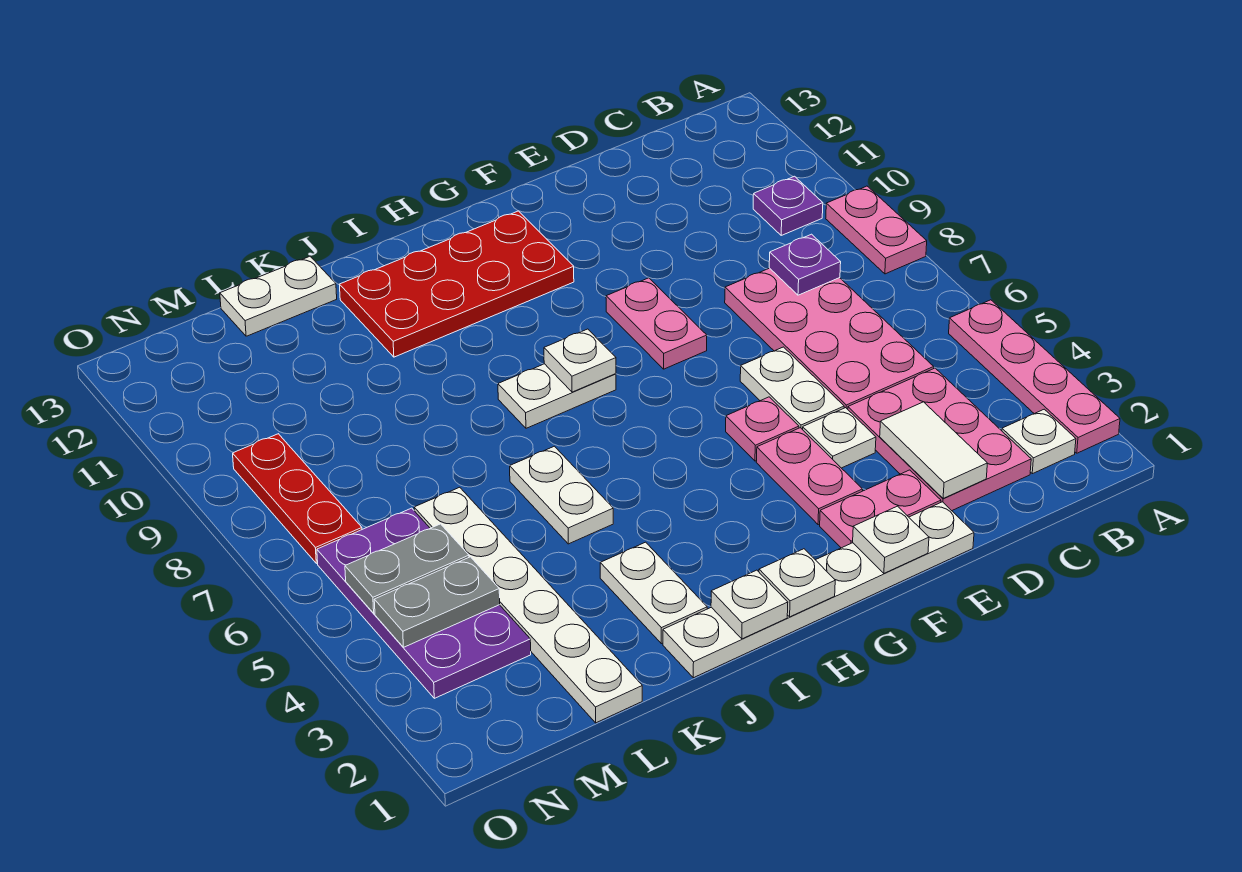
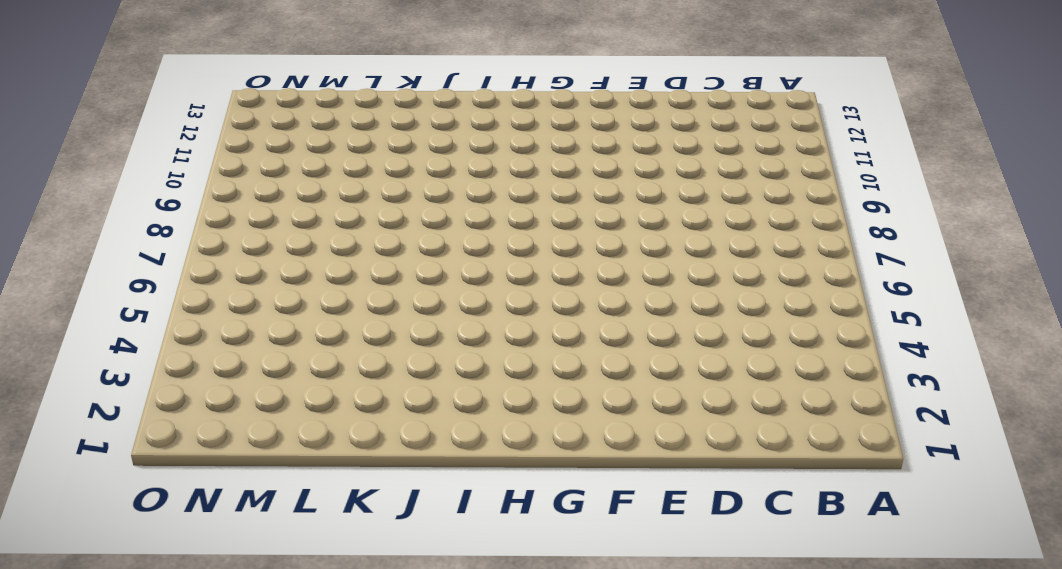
none -> pink plate A2:A5 level 1
none -> pink plate A8:A9 level 1
none -> white plate B2 level 1

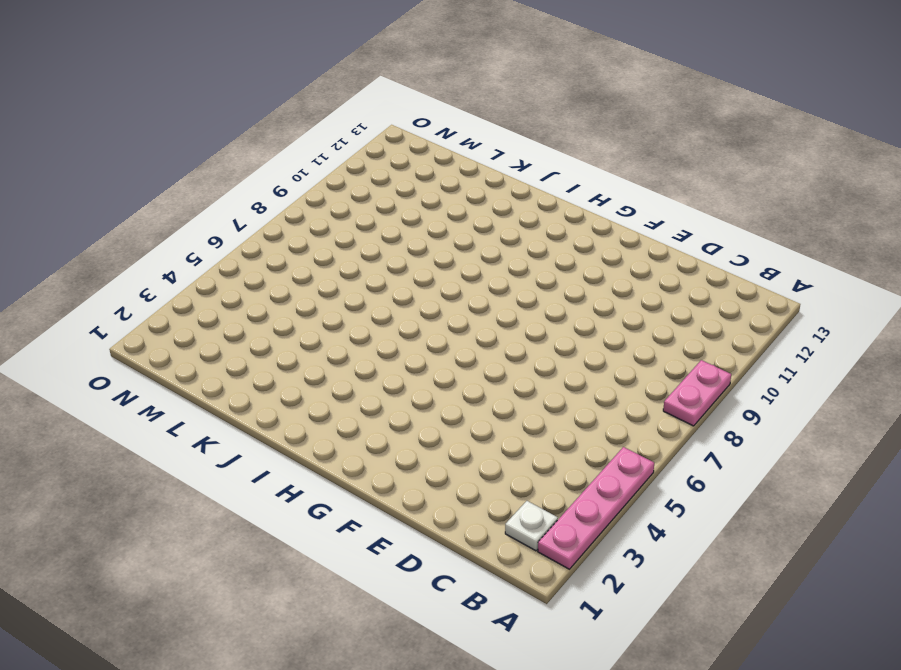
none -> purple plate B10 level 1
none -> pink plate C2:D4 level 1
none -> pink plate C5:D8 level 1

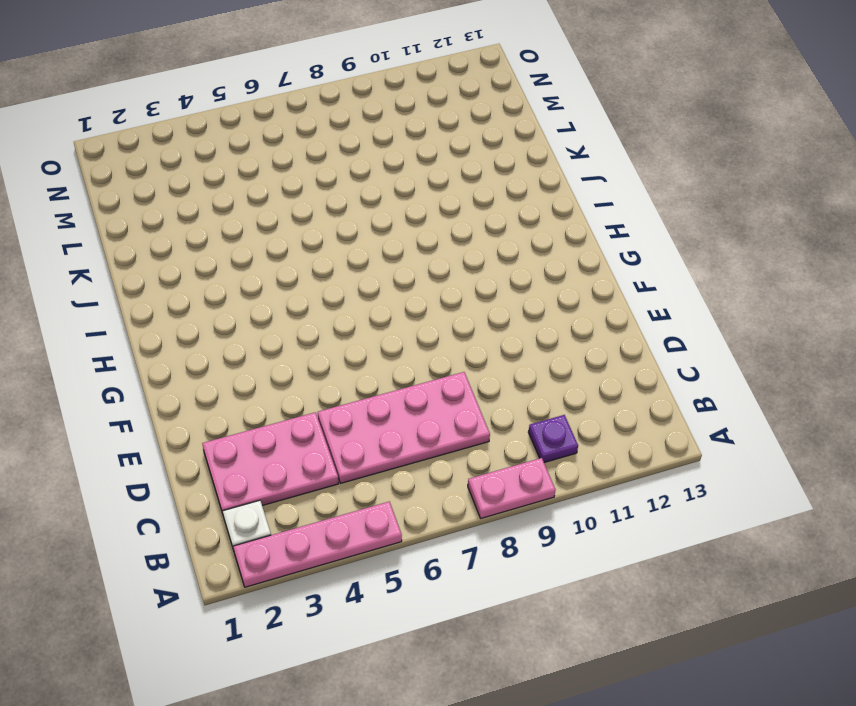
none -> white plate E1:J1 level 1
none -> pink plate E2:F2 level 1
none -> white plate E4 level 1

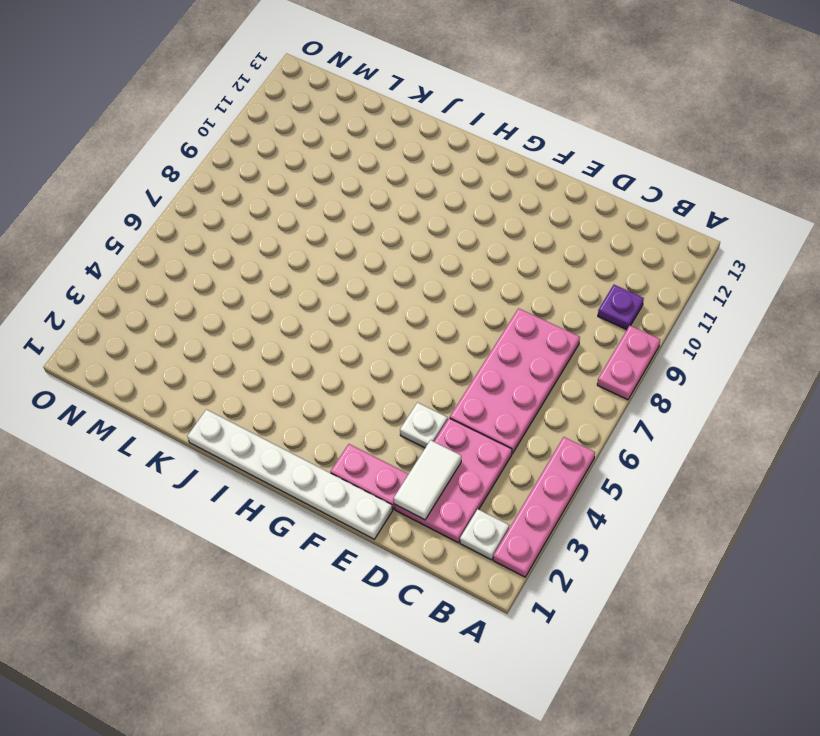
none -> white plate E5:E6 level 1
none -> pink plate F3:F4 level 1
none -> pink plate F5 level 1

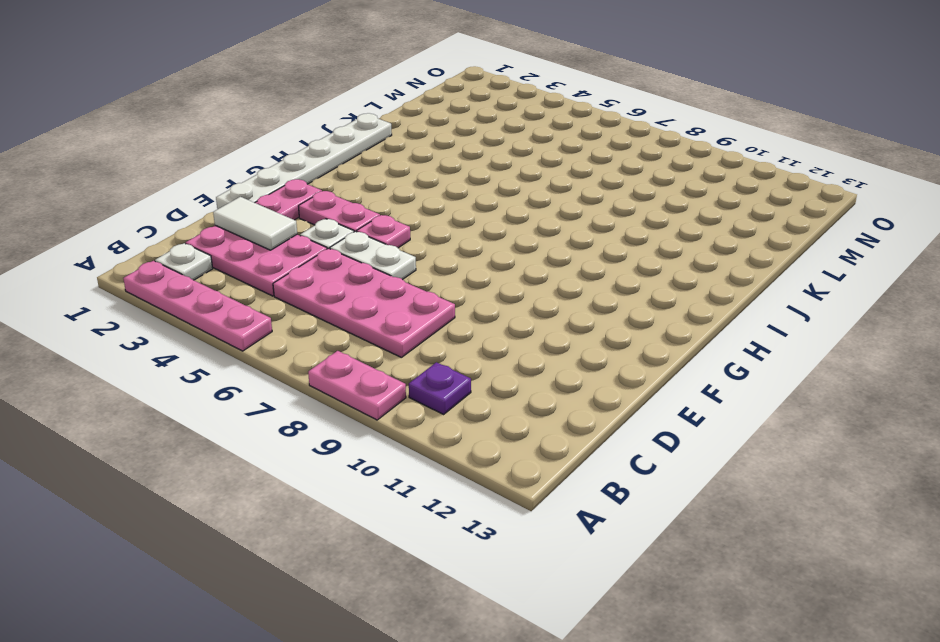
none -> pink plate F8:F9 level 1
none -> red plate G11:J12 level 1
none -> white plate H8:I8 level 1

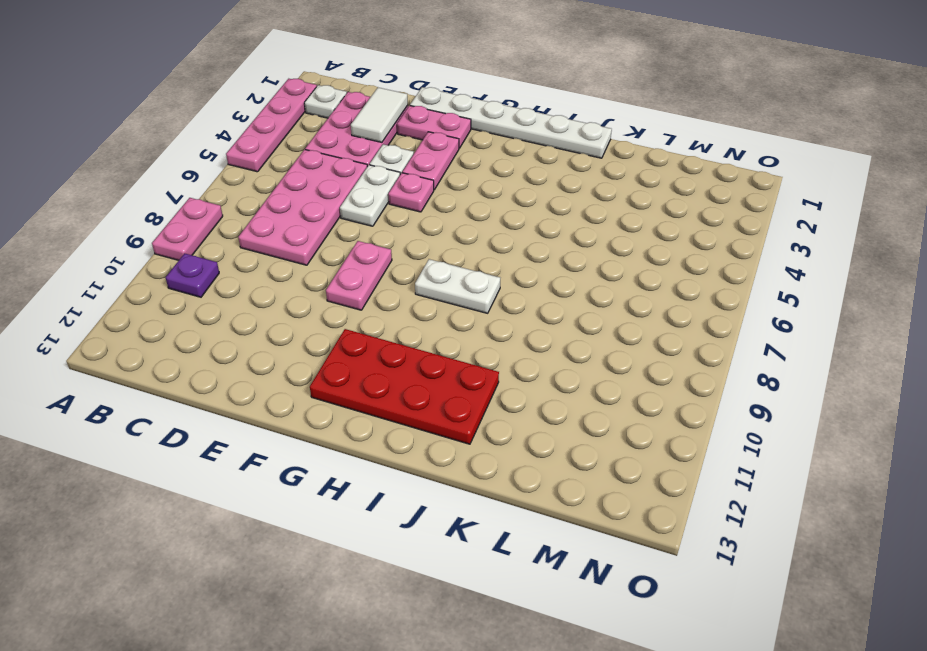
none -> white plate J2:J3 level 1
none -> white plate J5:J6 level 1
none -> white plate K13:L13 level 1

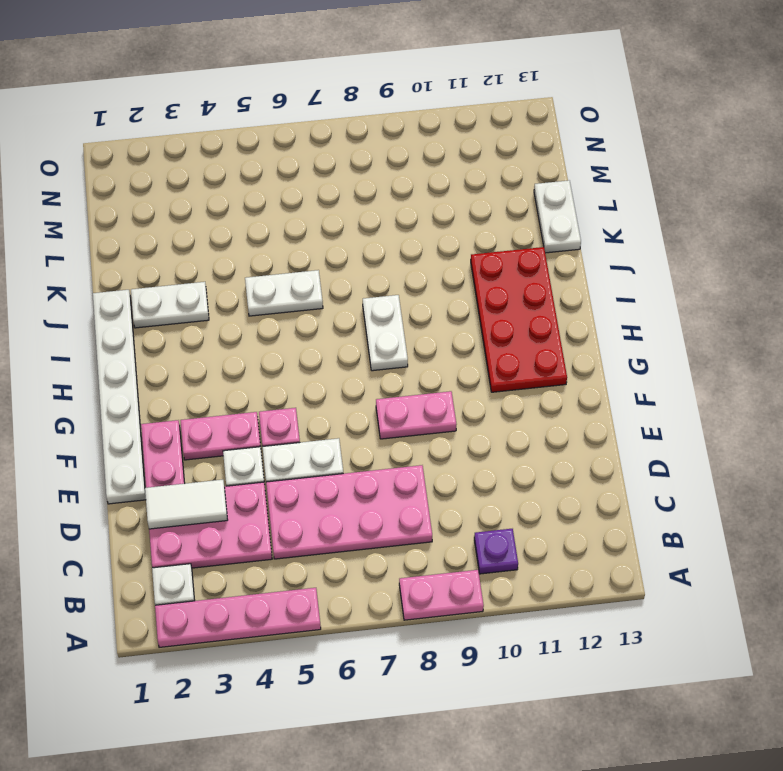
none -> white plate L1:L6 level 1
none -> purple plate M3:N6 level 1
none -> red plate N7:N9 level 1

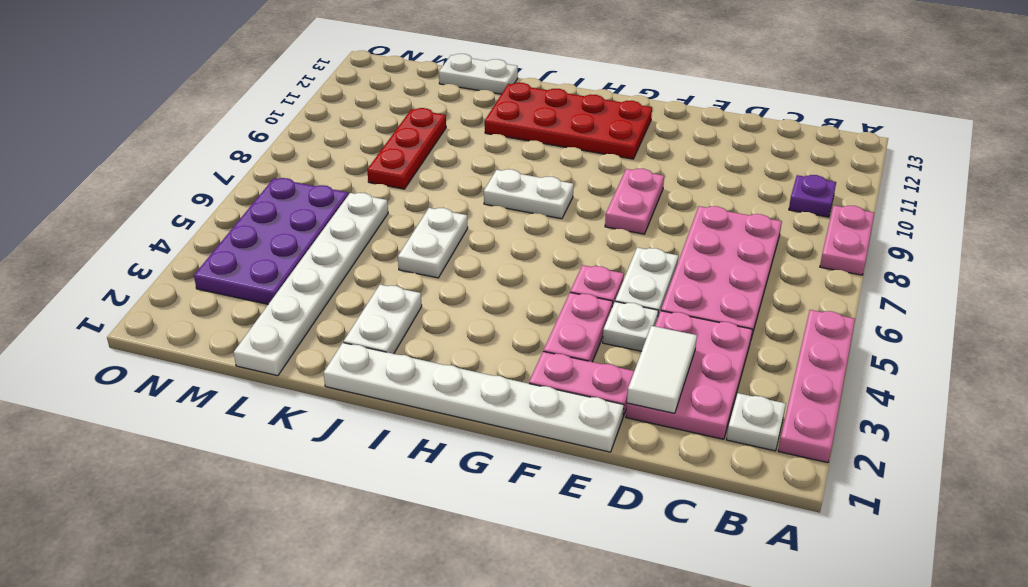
red plate L8:L10 level 1 -> red plate N7:N9 level 1
none -> purple plate C8 level 2
none -> white plate F1 level 2
none -> white plate H1 level 2

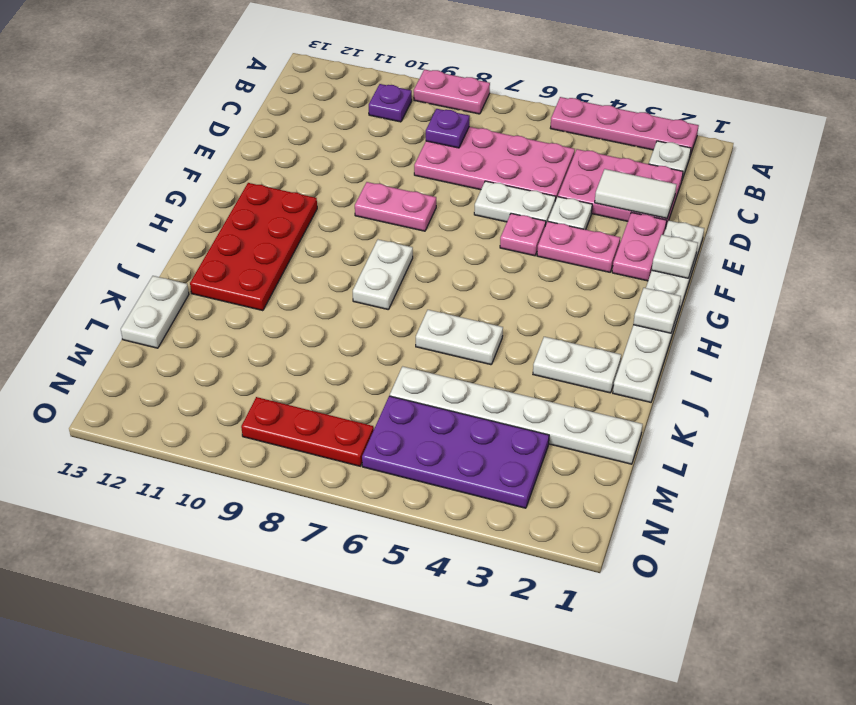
none -> white plate H8 level 2
none -> white plate I1 level 2
none -> grey plate M4:N4 level 2

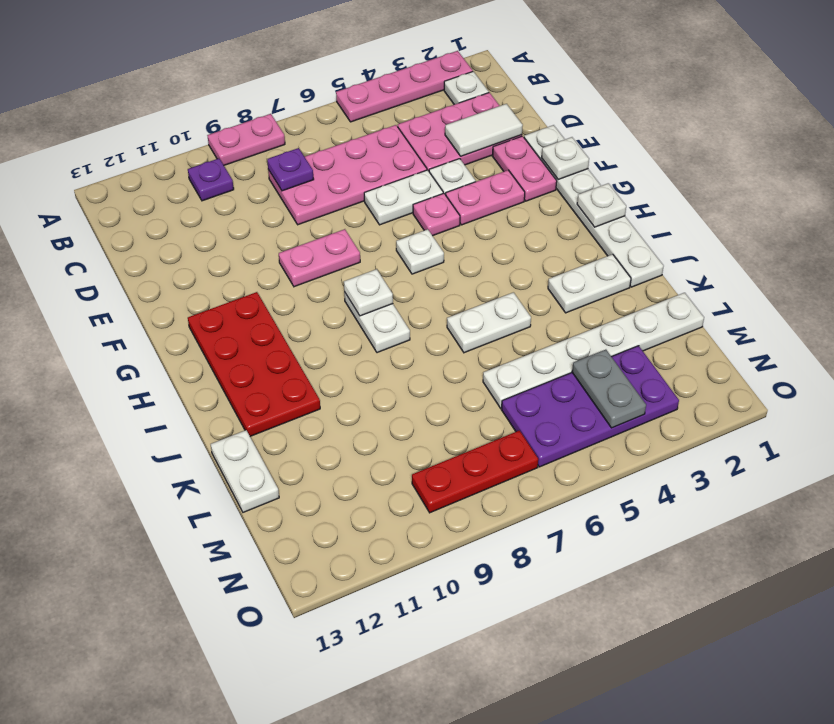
white plate G6 level 1 -> white plate I1 level 2
none -> grey plate M5:N5 level 2

